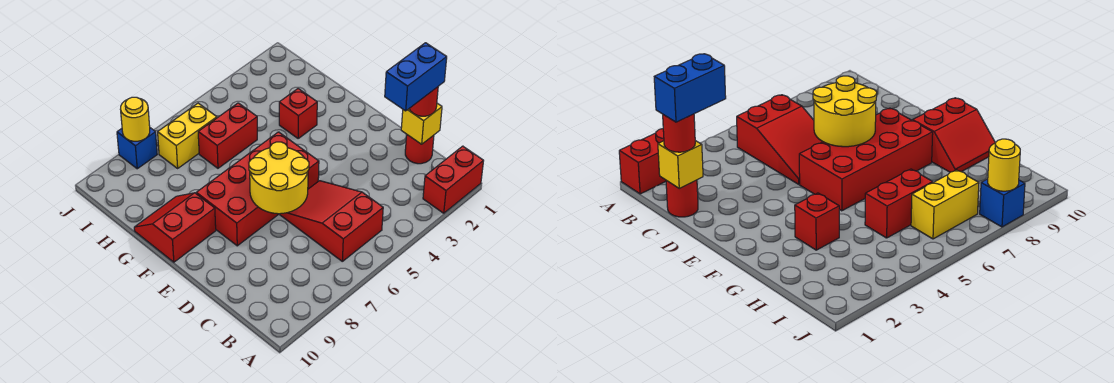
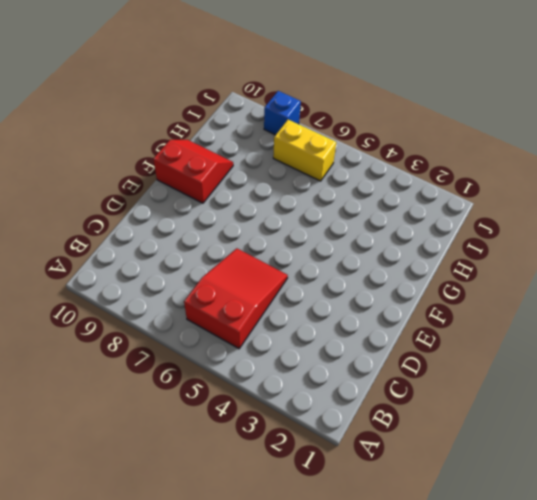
none -> red brick A1:A2 level 1
none -> red round brick C1 level 1
none -> red brick E5:F8 level 1

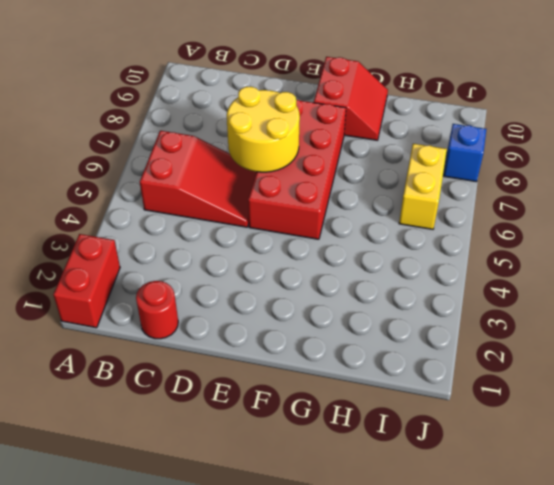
none -> red brick G3 level 1
none -> red brick H5:H6 level 1
none -> yellow brick C1 level 2

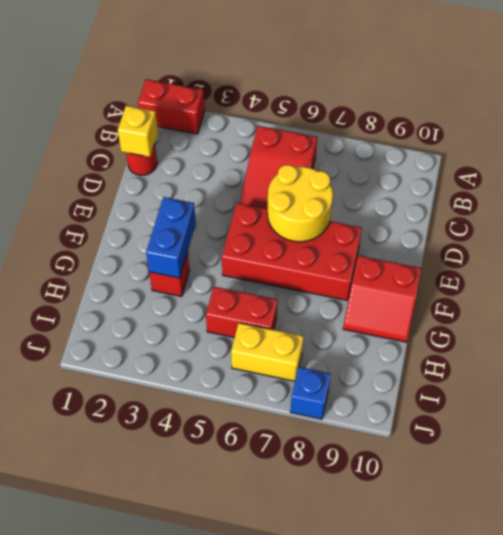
blue brick F3:G3 level 2 -> blue brick C1:C2 level 4
none -> yellow round brick J8 level 2
none -> red round brick C1 level 3

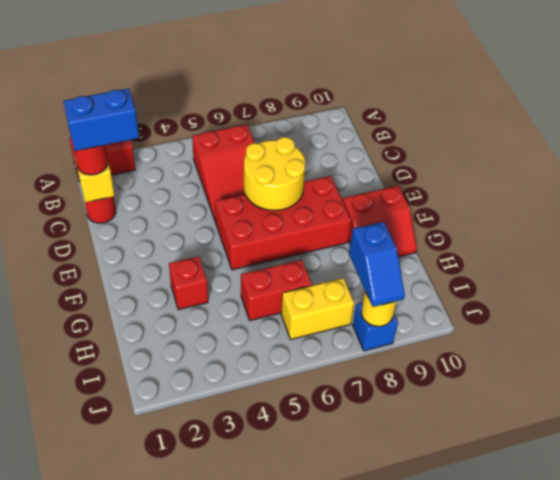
blue slope I8:J8 level 3 top I -> none

